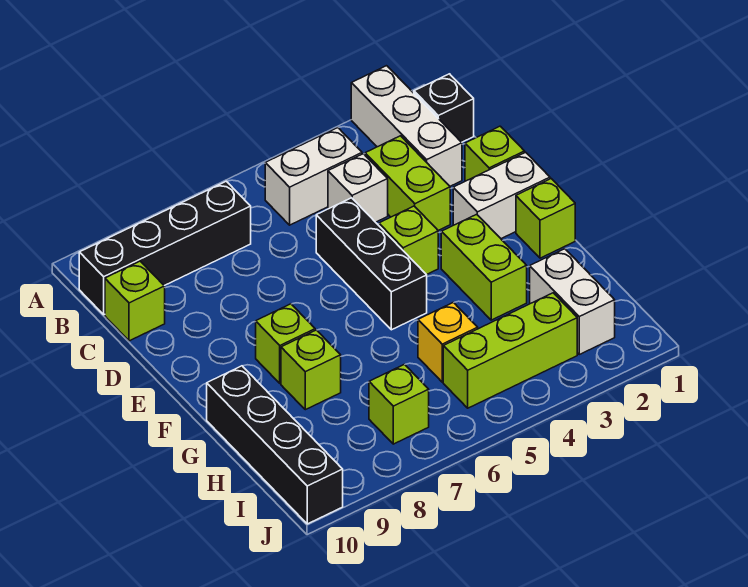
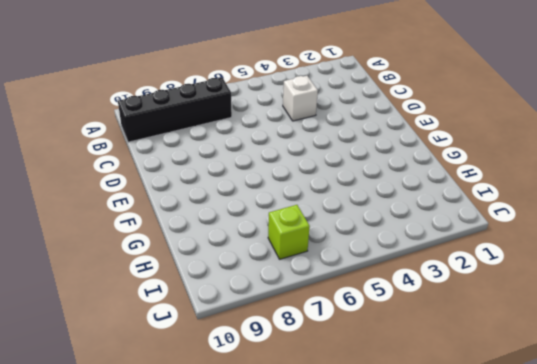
none -> white brick A2:C2 level 1
none -> black brick B1 level 1
none -> white brick B4:B5 level 1

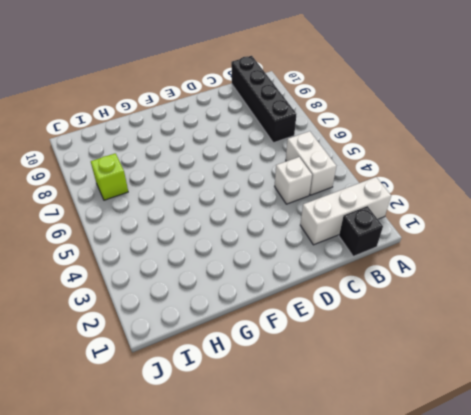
none -> lime brick C3:D3 level 1
none -> lime brick C10 level 1
none -> lime brick D1 level 1

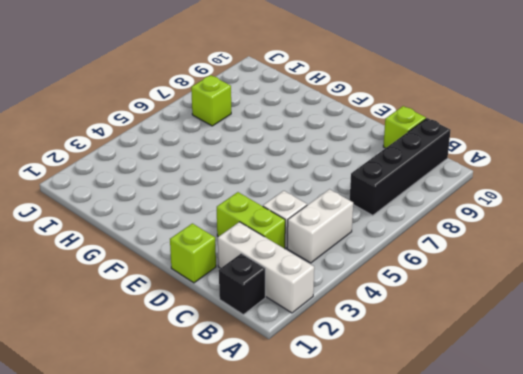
none -> black brick D5:F5 level 1
none -> white brick E1:E2 level 1
none -> lime brick E4 level 1

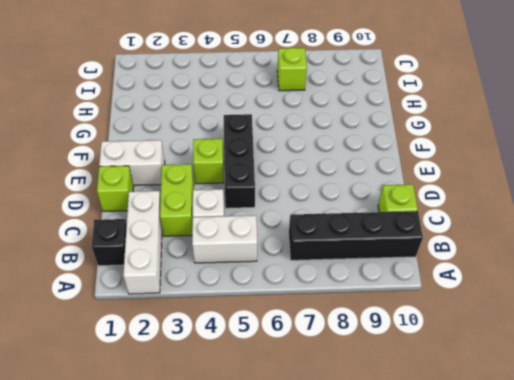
none -> lime brick F1 level 1
none -> lime brick F3:G3 level 1
none -> lime brick F8 level 1

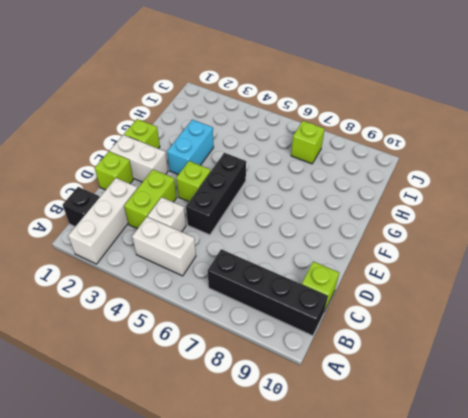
cyan brick F3:G3 level 1 -> lime brick F3:G3 level 1
none -> lime brick F8 level 1
none -> lime brick G8 level 1
none -> black brick G10:J10 level 1

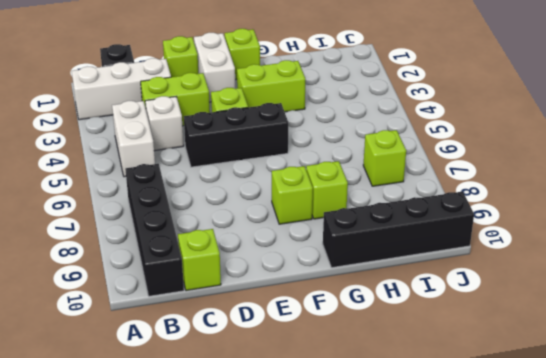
none -> white brick H2:I2 level 1
none -> yellow brick H5 level 1
none -> lime brick I3:I5 level 1

